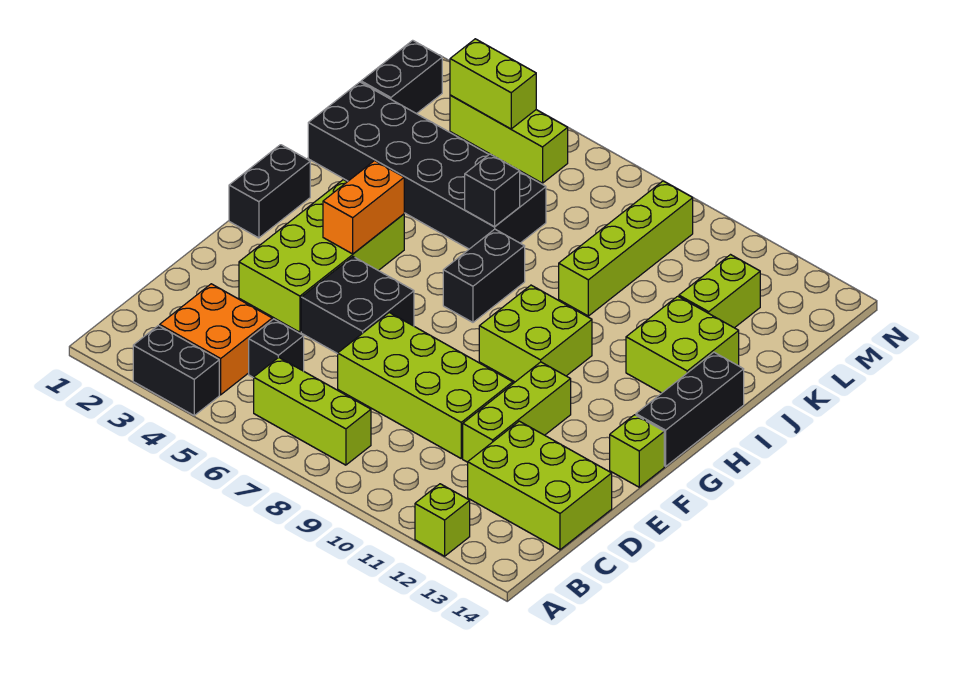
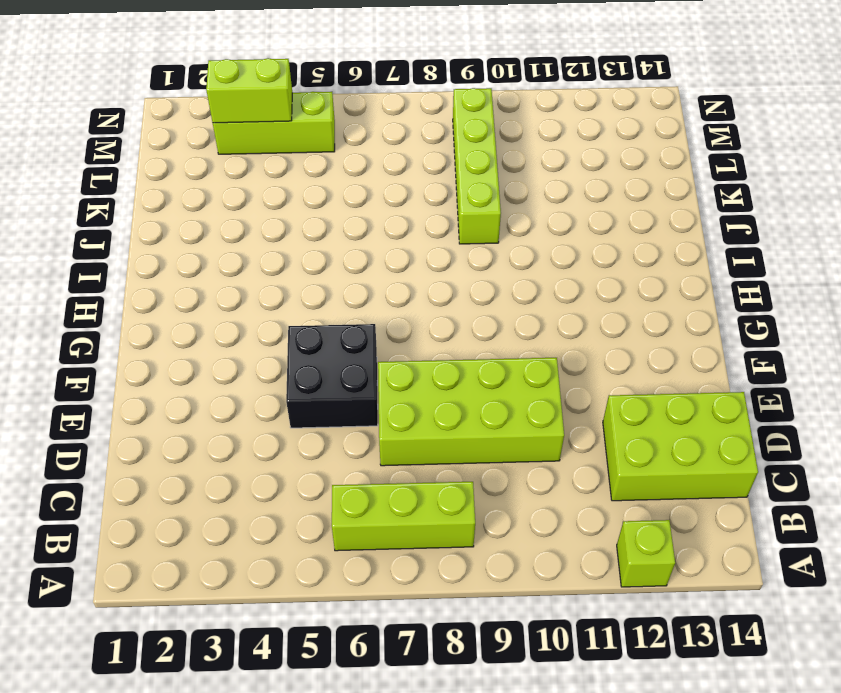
none -> black brick A3:A4 level 1
none -> orange brick B3:C4 level 1
none -> black brick C5 level 1

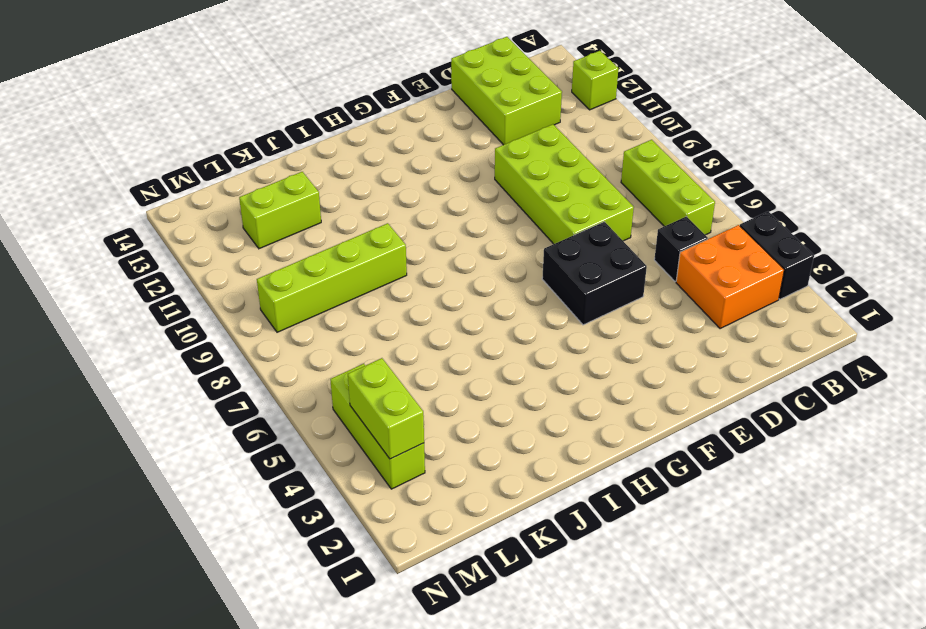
none -> lime brick D11:F11 level 1
none -> lime brick E3:H4 level 1
none -> lime brick F14 level 1

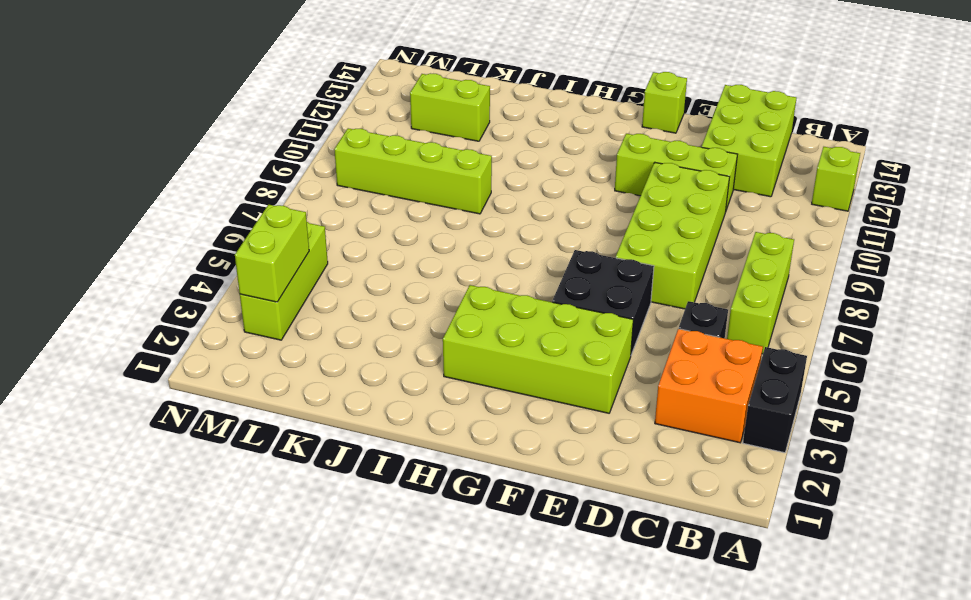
none -> black brick G1:H1 level 1
none -> lime brick G9:H10 level 1
none -> black brick G14:I14 level 1

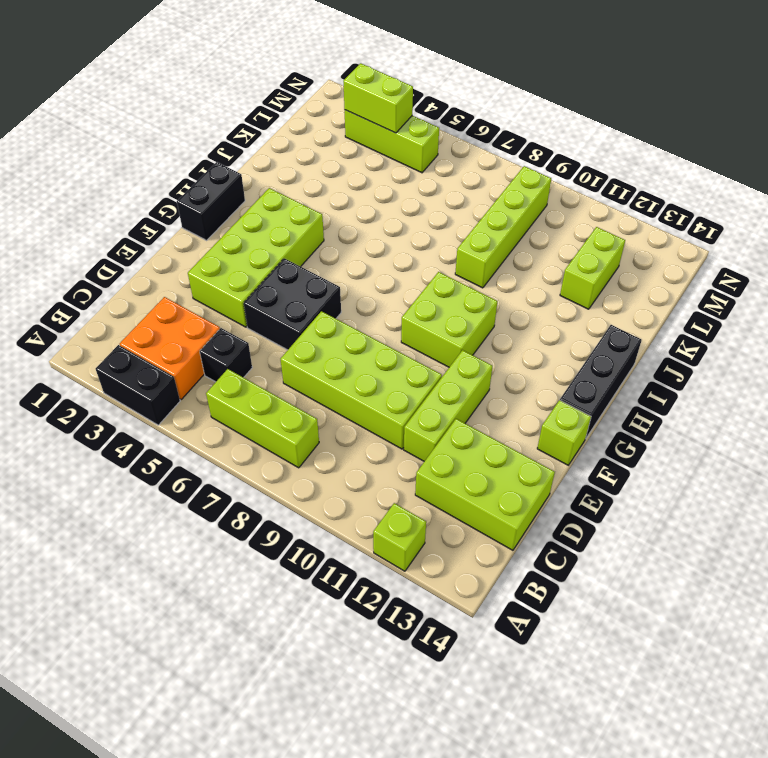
none -> black brick H7:I7 level 1
none -> lime brick I12:J13 level 1
none -> black brick J1:K6 level 1

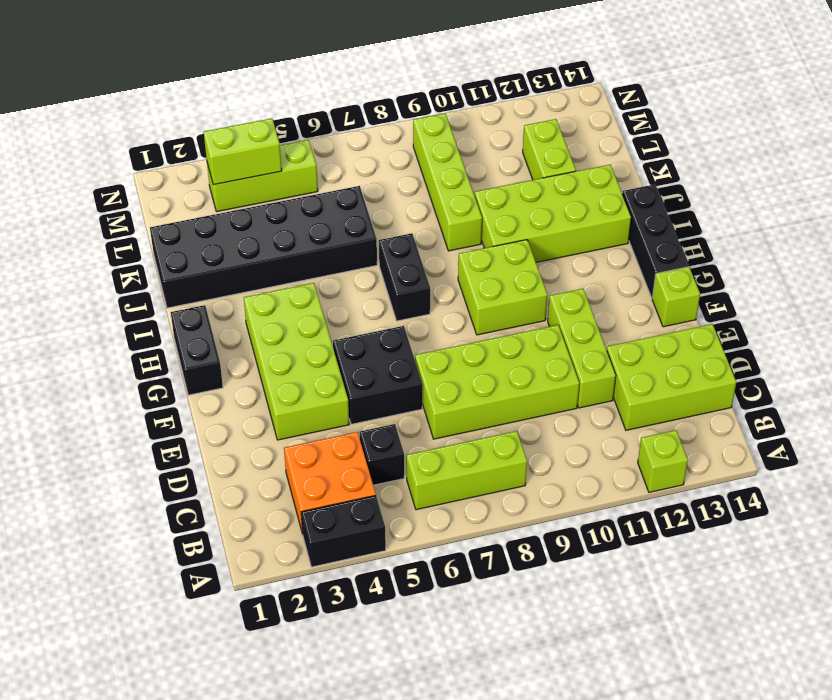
lime brick I10:J13 level 1 -> lime brick I12:J13 level 1
none -> black brick L1:M1 level 1
none -> orange brick G4:H4 level 2
none -> black brick J6 level 2

